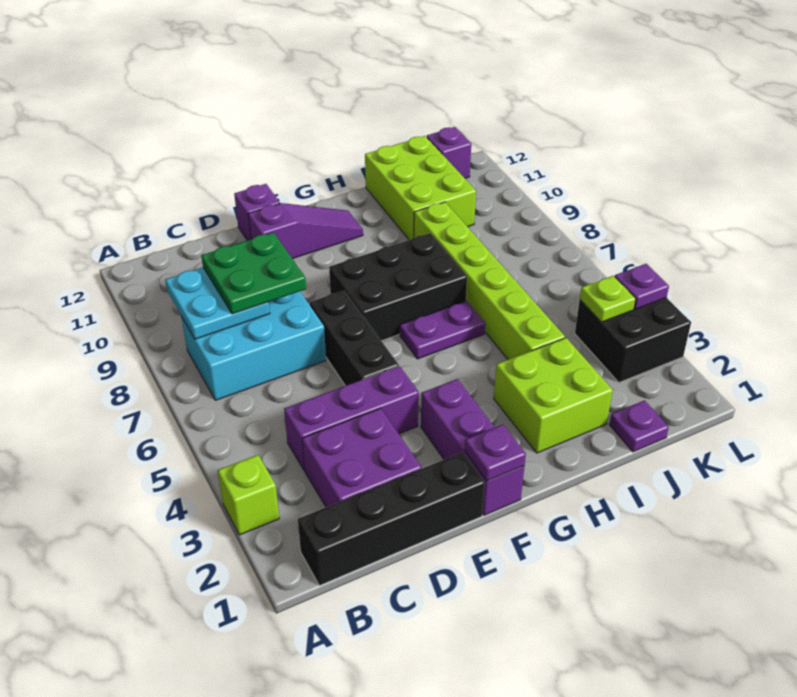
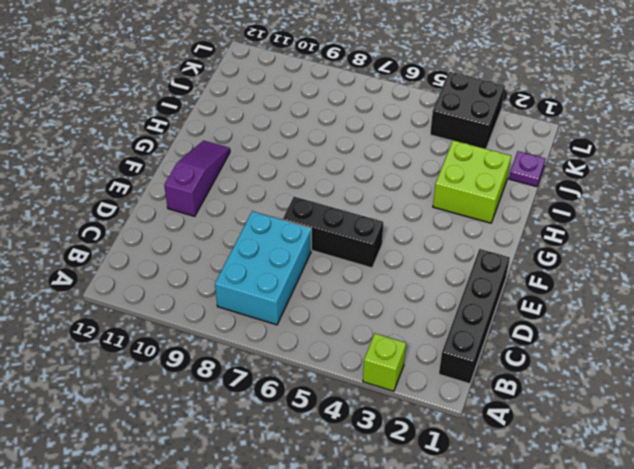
none -> purple brick C2:D3 level 1
none -> purple brick C4:E4 level 1
none -> purple brick E12 level 1

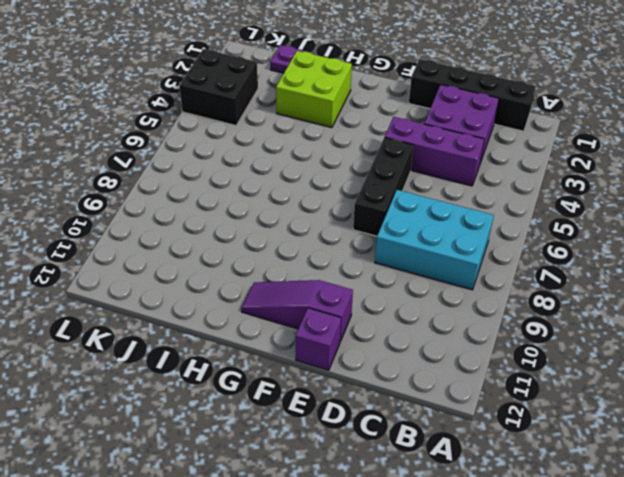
none -> lime brick A3 level 1
none -> purple brick F1:F3 level 1
none -> black brick F7:H8 level 1

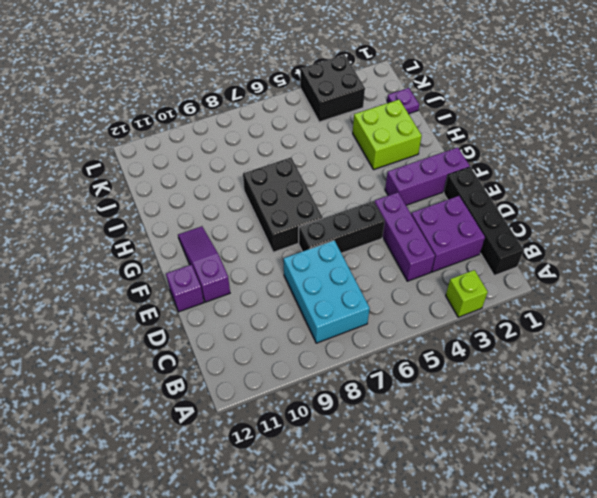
none -> purple plate G6:H6 level 1
none -> lime brick I4:I9 level 1
none -> lime brick I10:J12 level 1

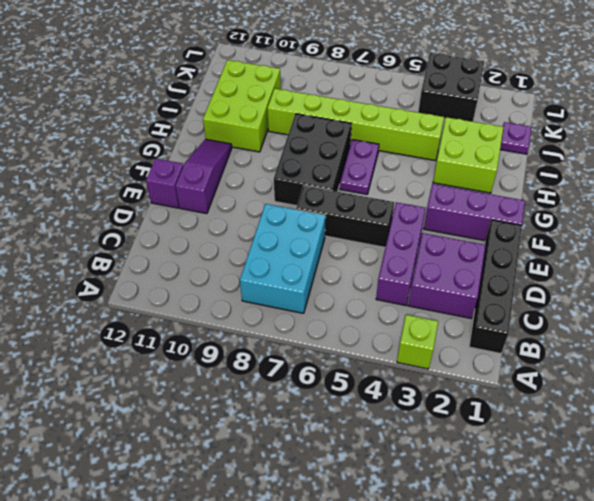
lime brick H10:J11 level 1 -> lime brick I10:J12 level 1
none -> purple brick K12 level 1
none -> cyan plate B8:C9 level 2
none -> purple plate F1 level 2

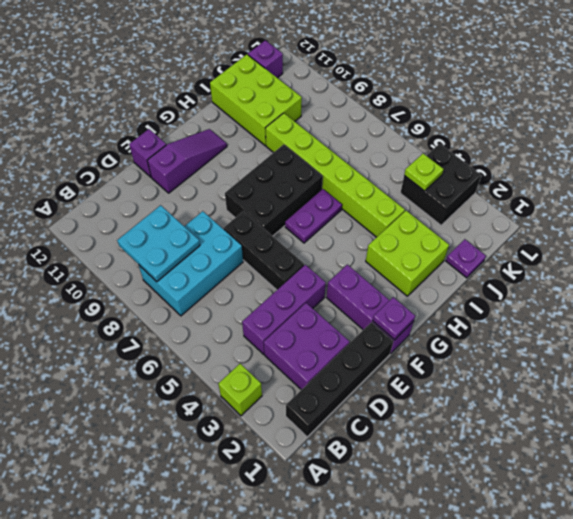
none -> purple plate L4 level 2
none -> green plate C8:D9 level 3

